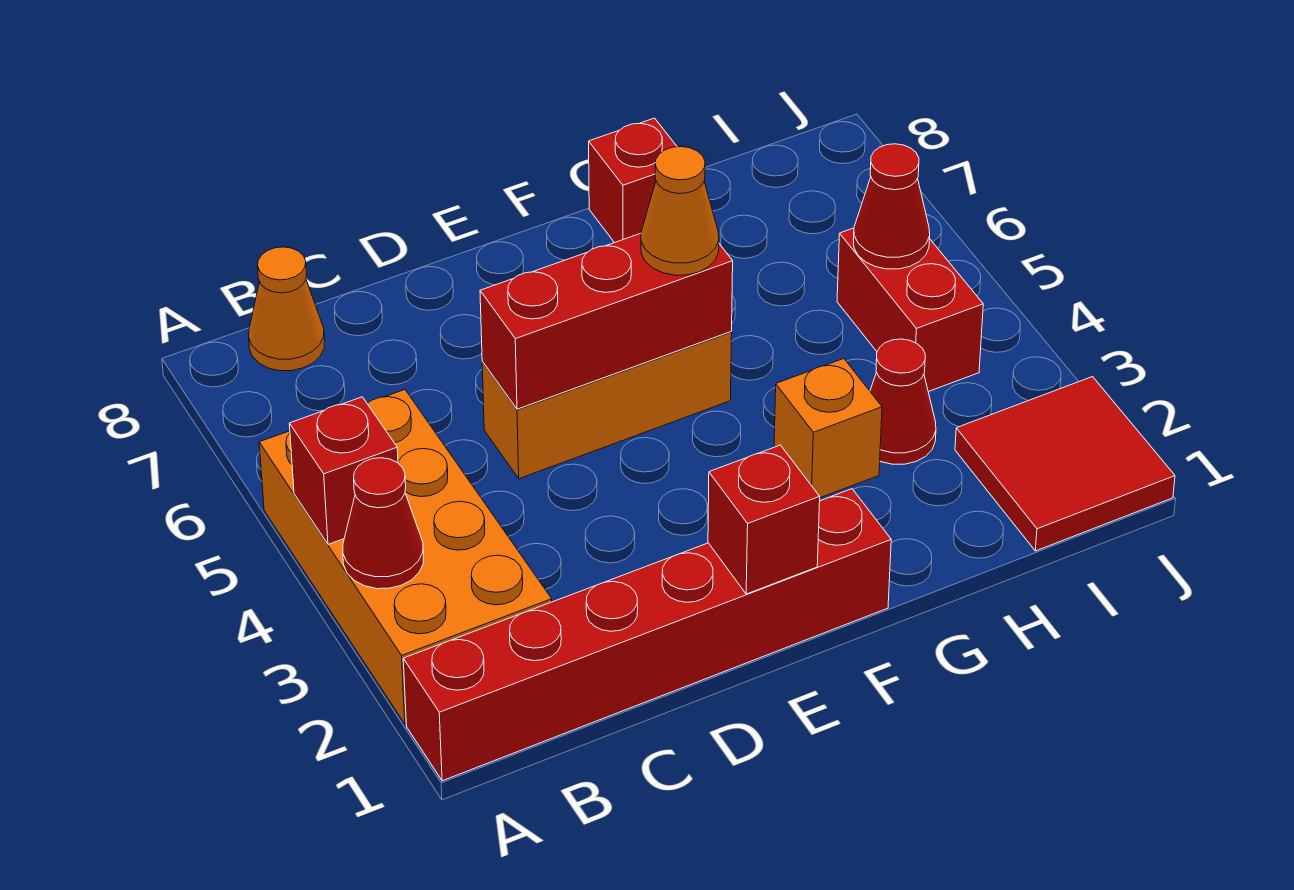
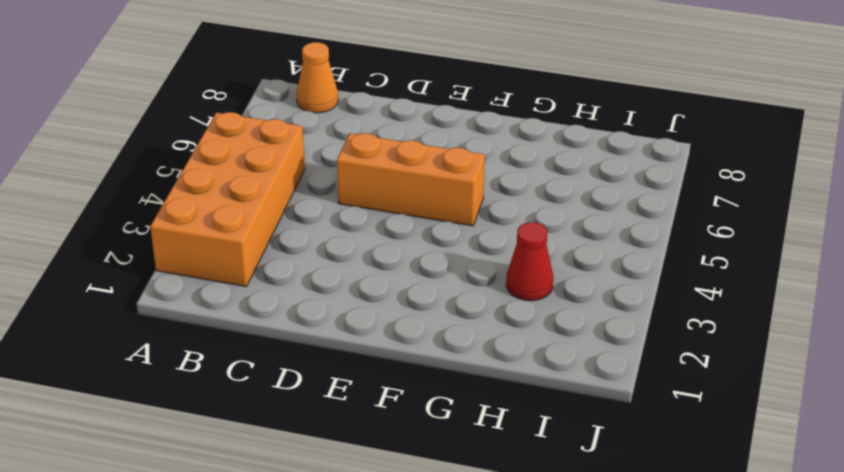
none -> red brick A1:F1 level 1
none -> orange brick G3 level 1
none -> red brick G8 level 1

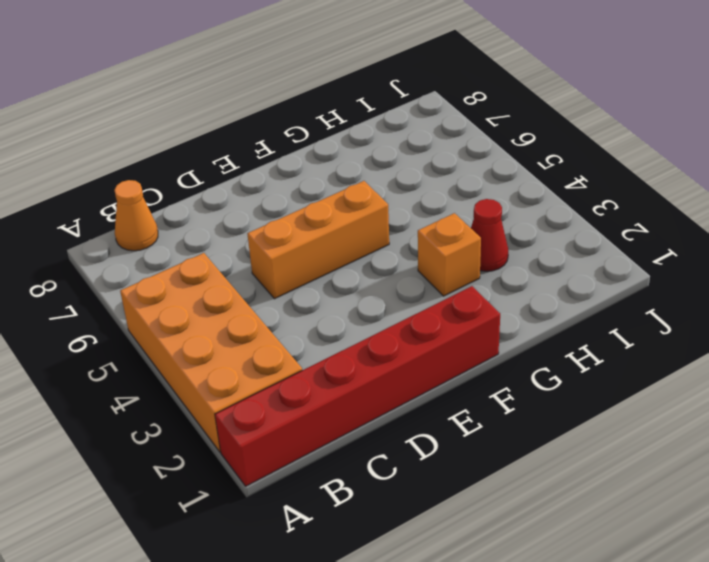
none -> red brick G8 level 1
none -> red tile I1:J2 level 1
none -> red brick I4:I5 level 1

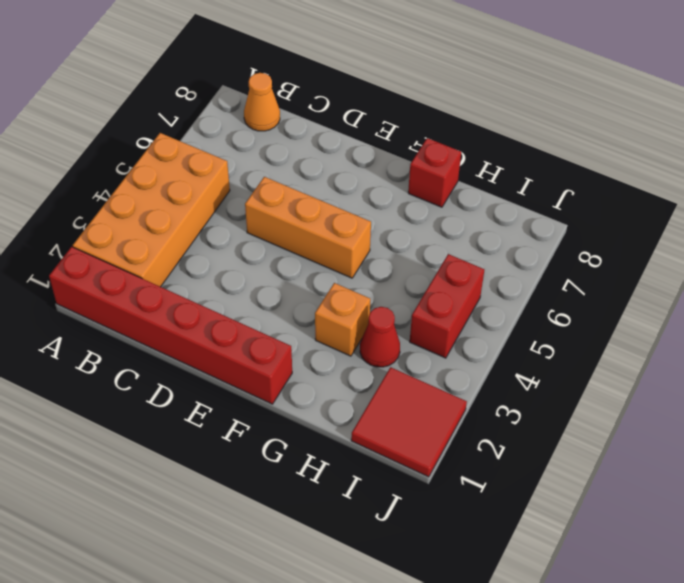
none -> red cone A3 level 2
none -> red brick A4 level 2
none -> red brick D5:F5 level 2

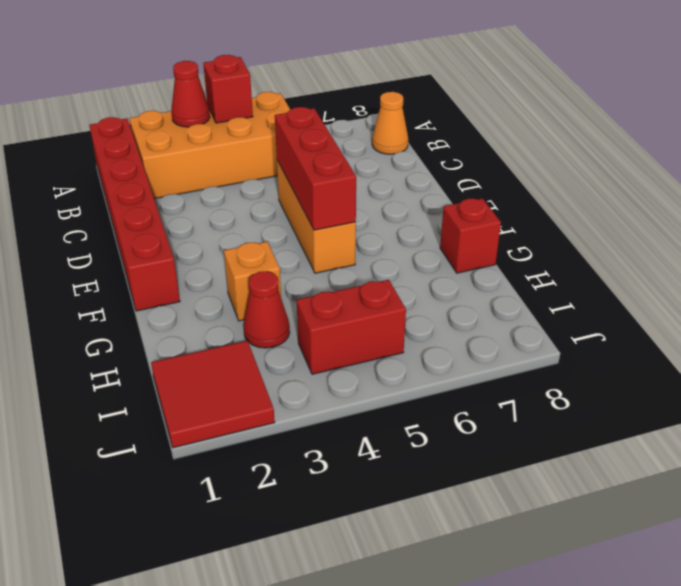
none -> red brick E1 level 2
none -> red cone I5 level 2
none -> orange cone F5 level 3

